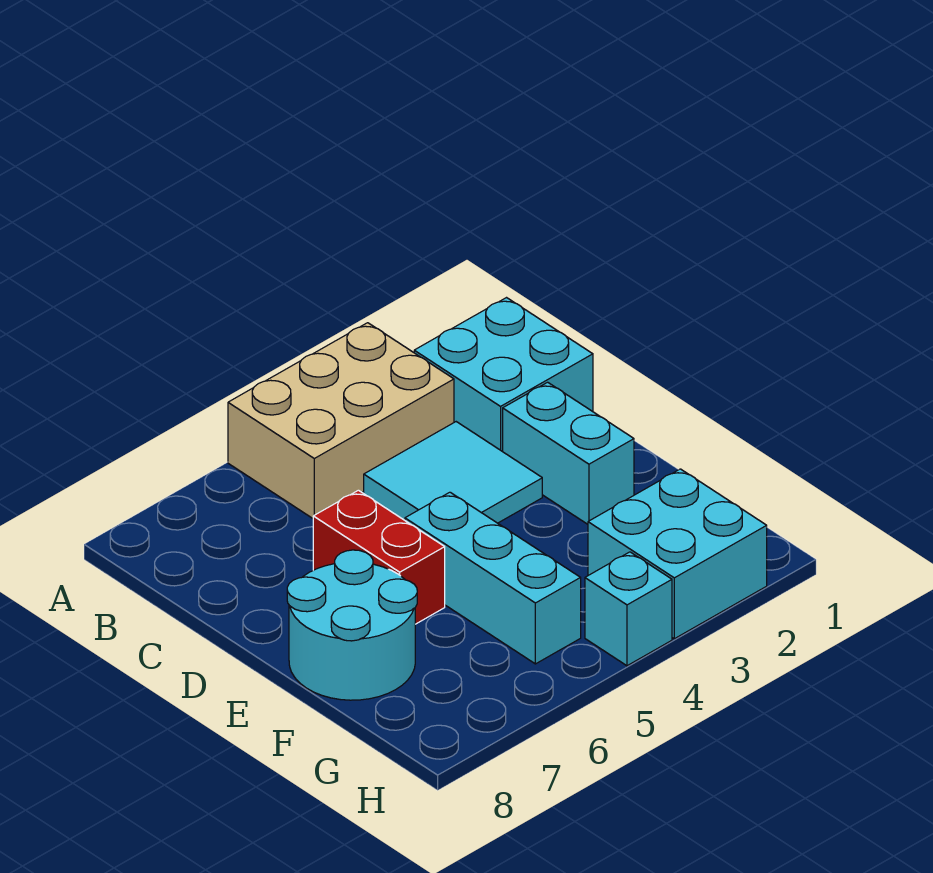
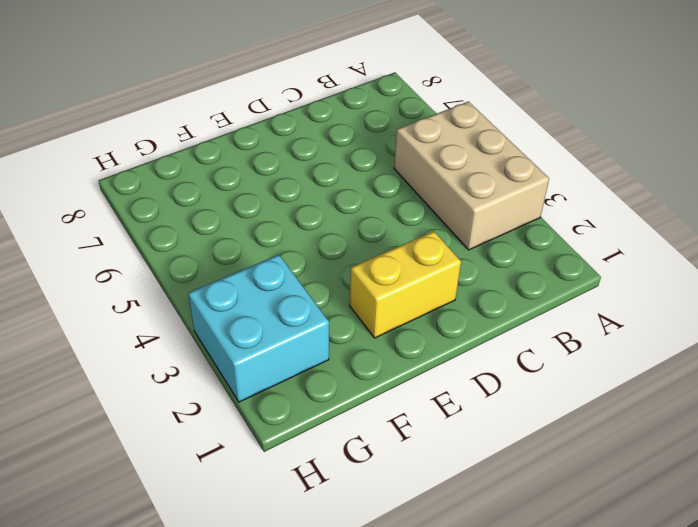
yellow brick D2:E2 level 1 -> cyan brick D2:E2 level 1
none -> cyan brick B1:C2 level 1
none -> cyan tile C3:D4 level 1

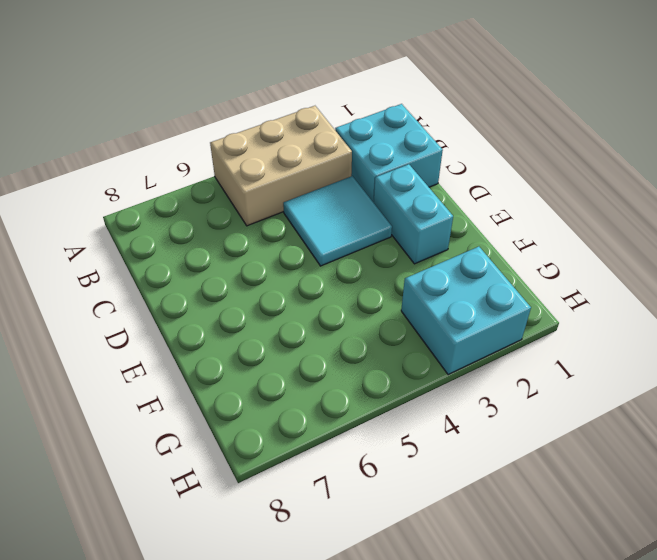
none -> red brick D6:E6 level 1
none -> cyan brick E5:G5 level 1

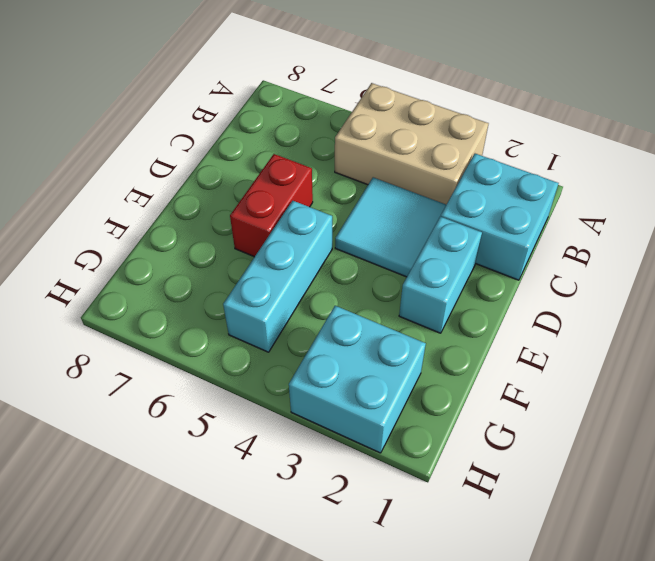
none -> cyan round brick E7:F8 level 1
none -> cyan brick H4 level 1

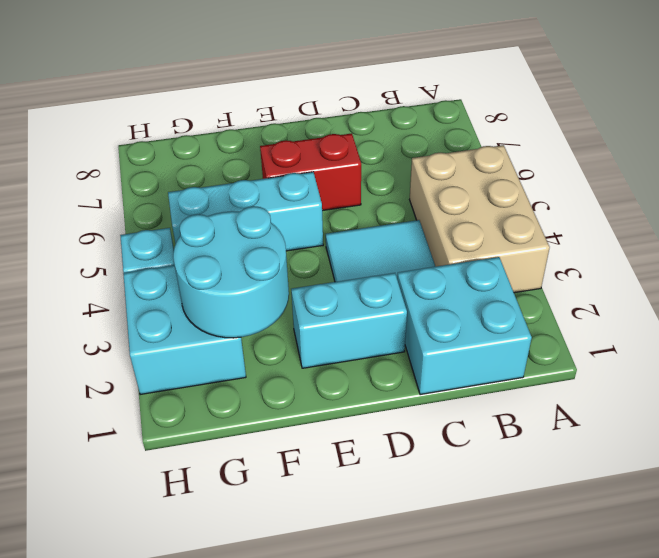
cyan round brick F2:G3 level 2 -> cyan round brick E7:F8 level 1

